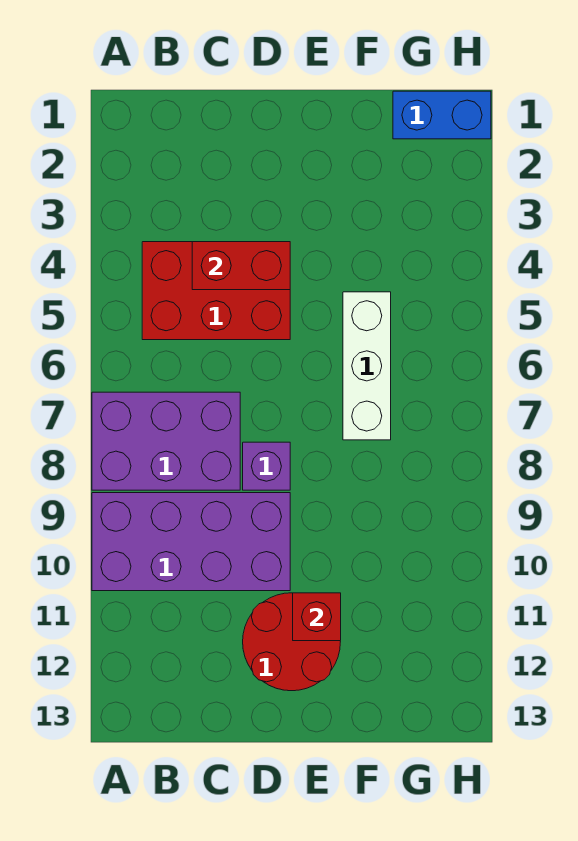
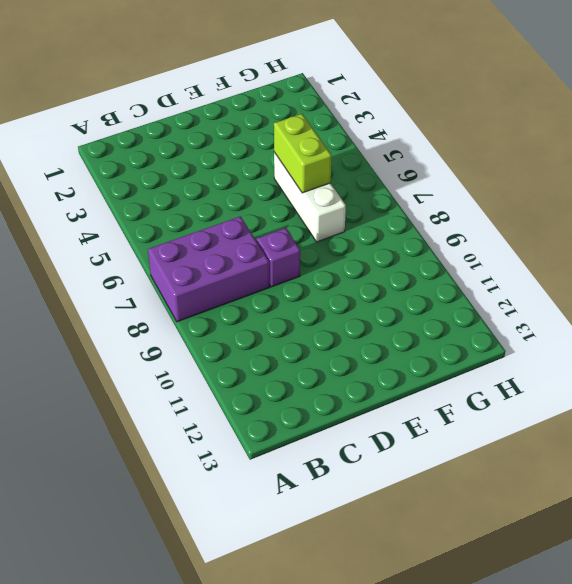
lime brick F5:F6 level 2 -> none
none -> purple brick A9:D10 level 1
none -> red brick B4:D5 level 1

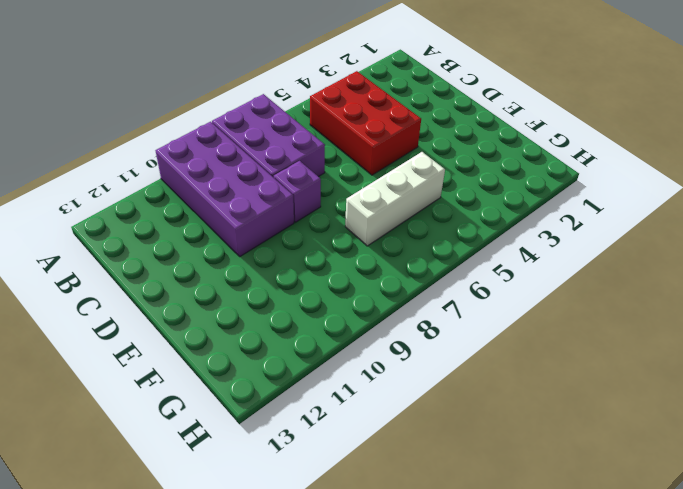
none -> red round brick D11:E12 level 1
none -> blue brick G1:H1 level 1

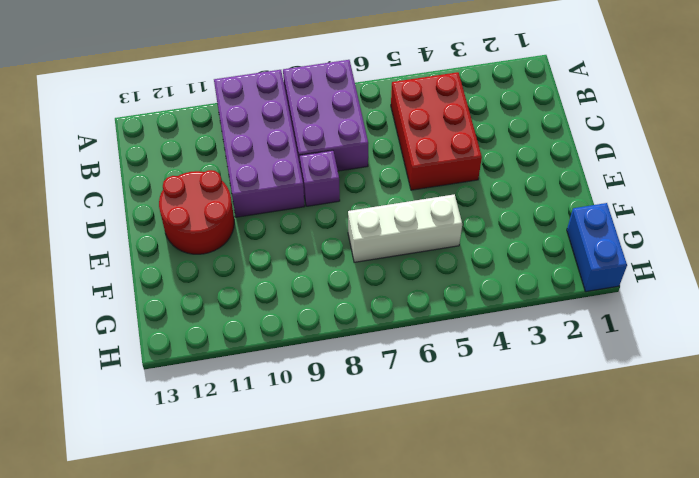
none -> red brick C4:D4 level 2
none -> red brick E11 level 2

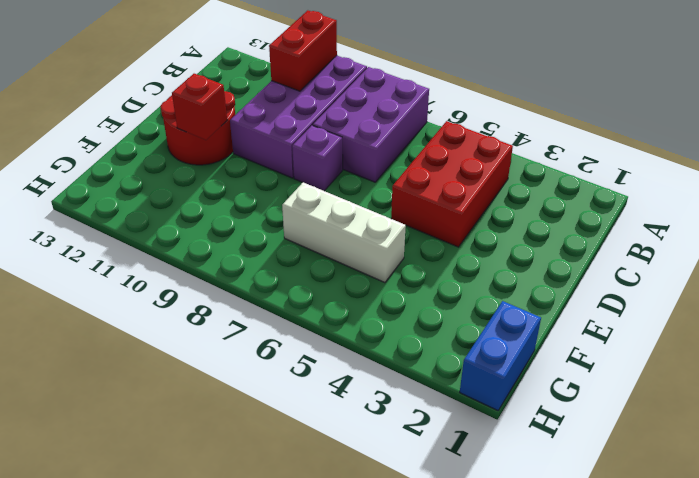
red brick A10:B10 level 2 -> red brick C4:D4 level 2

